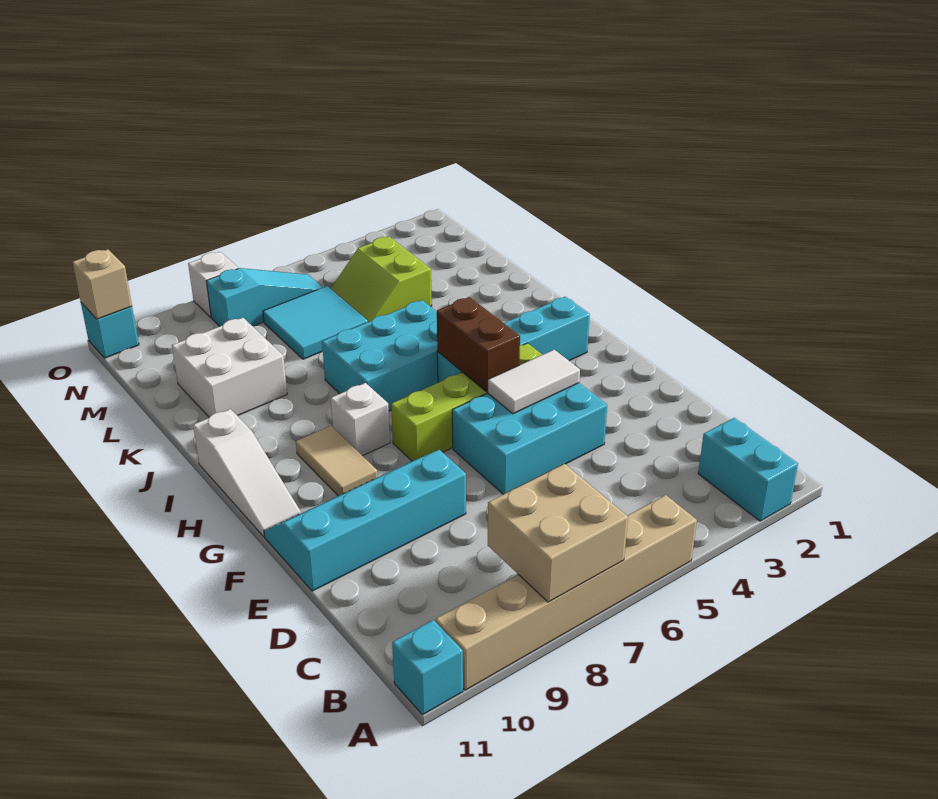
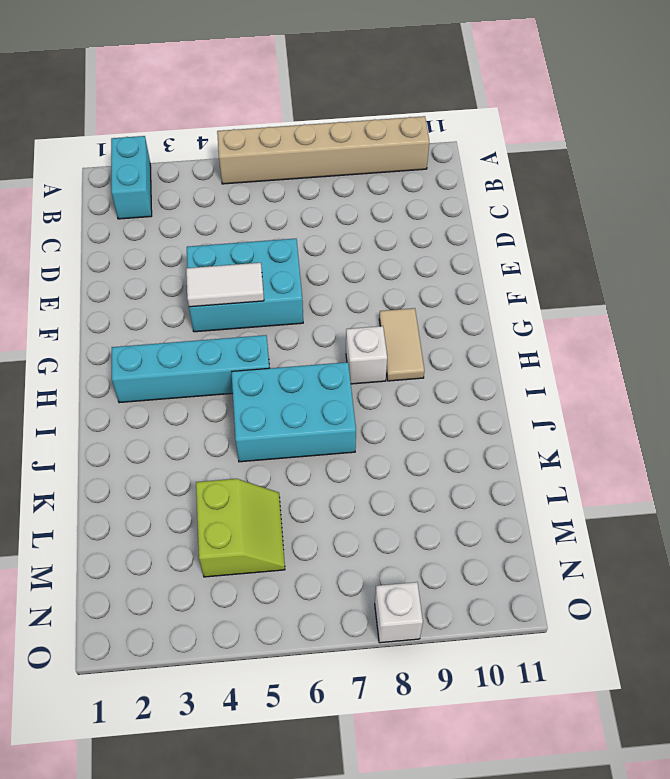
none -> cyan brick A11 level 1
none -> cyan slope E8:F11 level 1 top E
none -> lime brick G4:G7 level 1

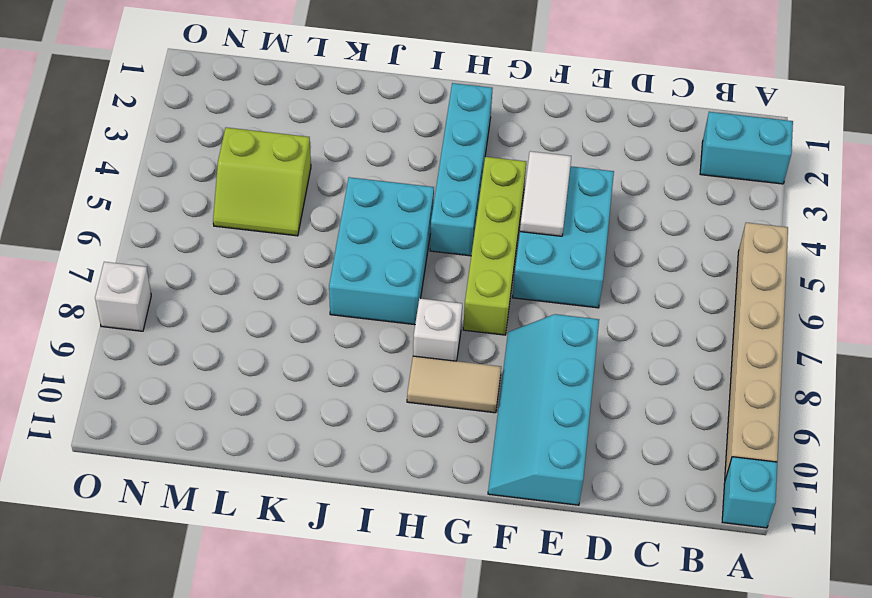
none -> white slope G11:I11 level 1 top I
none -> white brick K9:L10 level 1
none -> cyan tile L6:M7 level 1

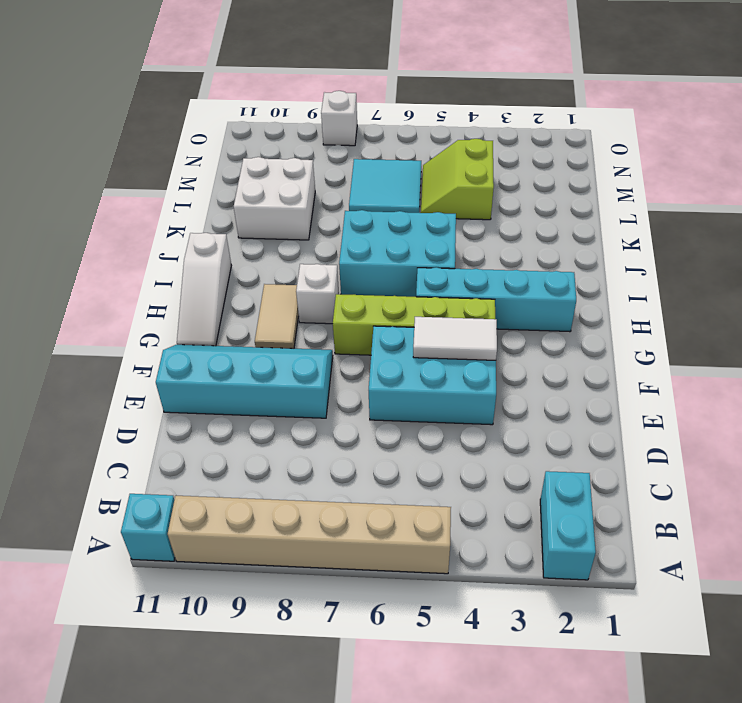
none -> cyan slope N6:N8 level 1 top 8
none -> cyan brick O11 level 1
none -> tan brick A7:B8 level 2

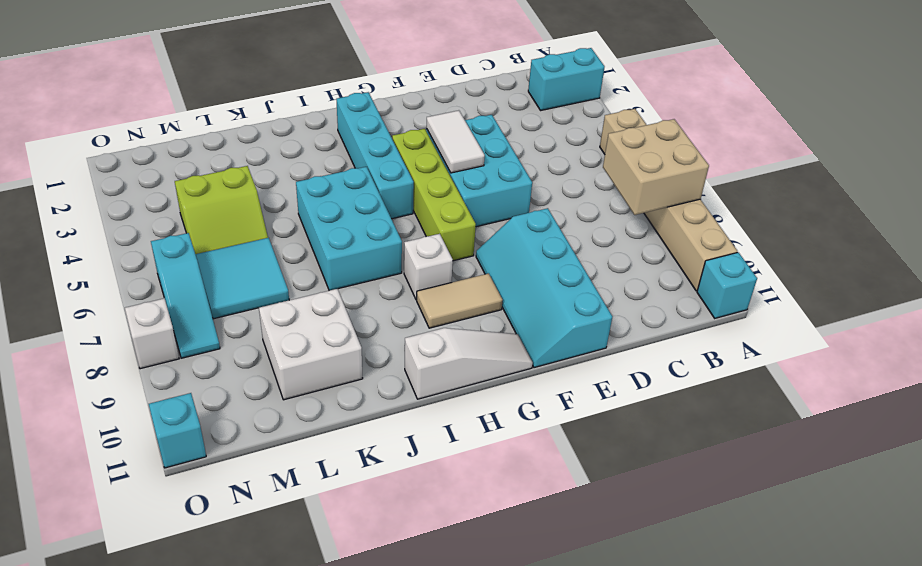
cyan slope N6:N8 level 1 top 6 -> cyan slope N6:N8 level 1 top 8
none -> brown brick G5:H5 level 2
none -> tan brick O11 level 2

